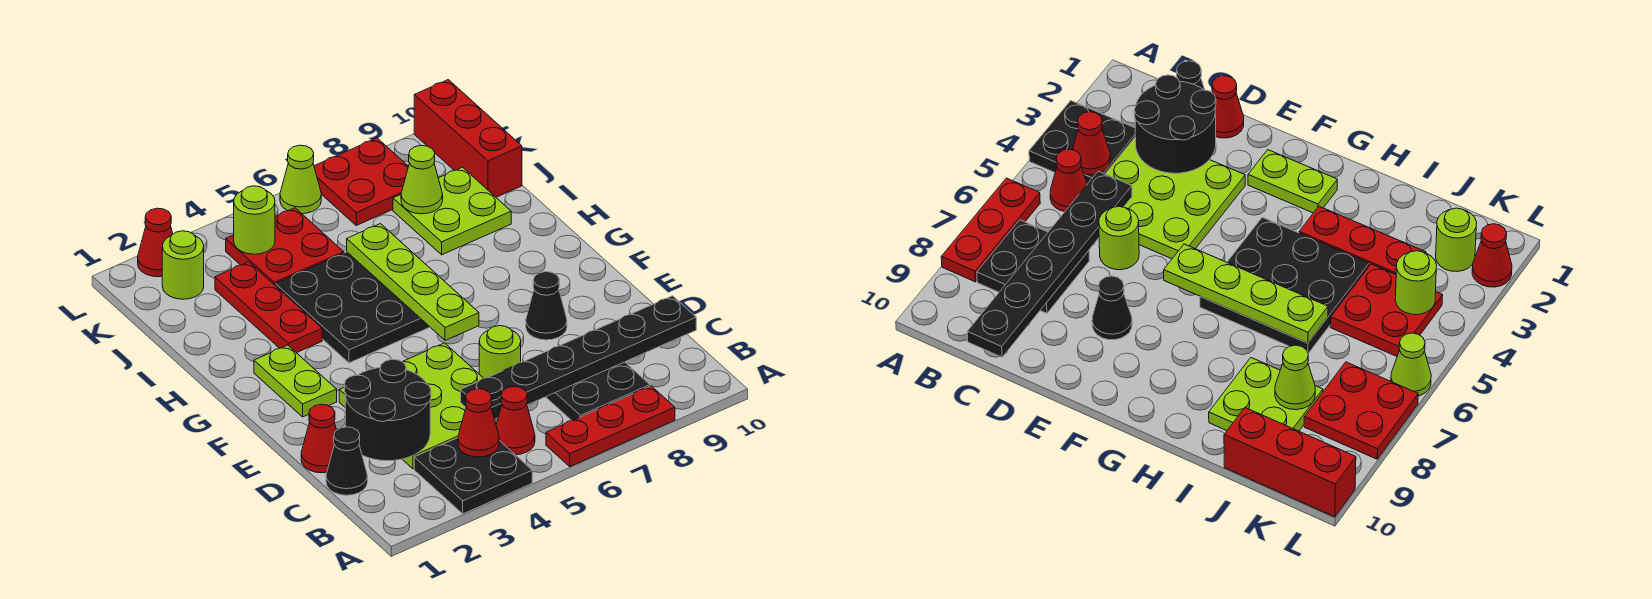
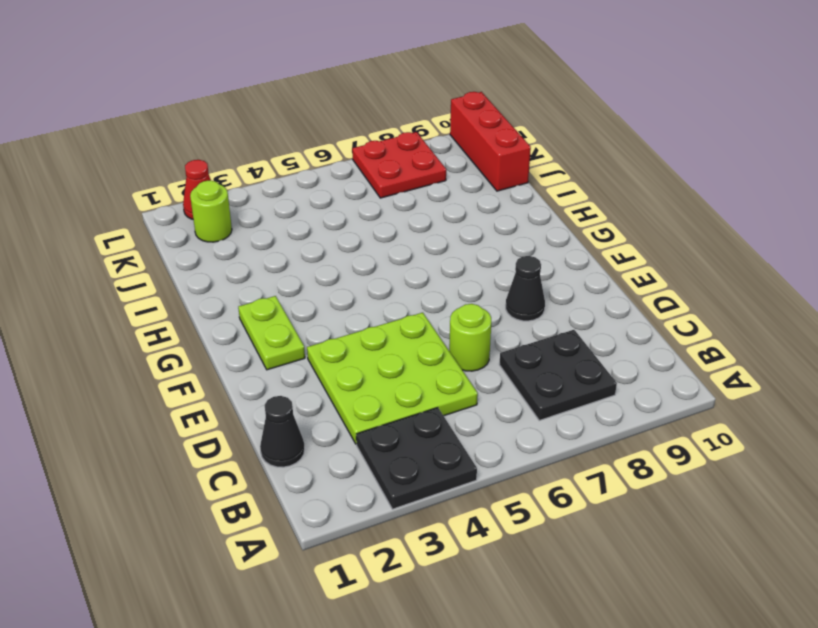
none -> red plate A6:A8 level 1
none -> red cone B5 level 1
none -> red cone D1 level 1

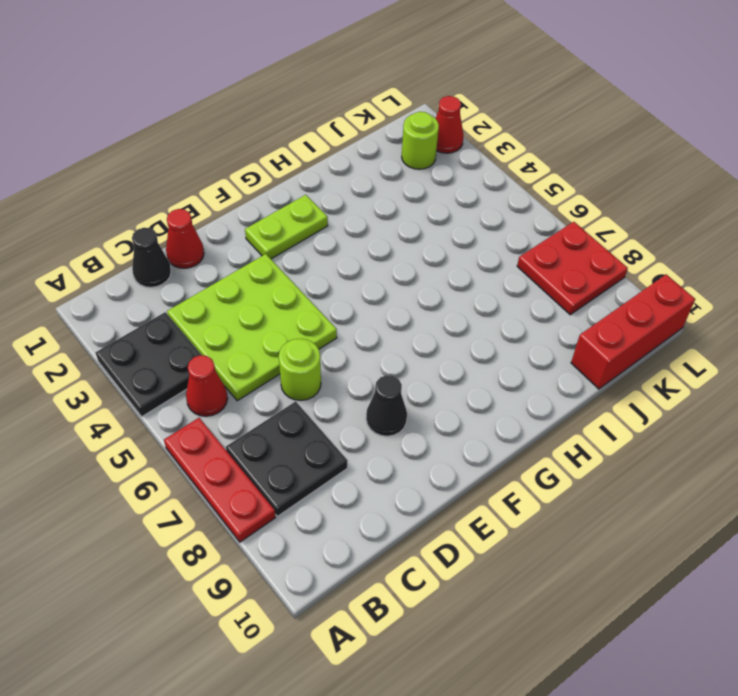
none -> black plate G4:I6 level 1
none -> red plate H3:J3 level 1
none -> lime plate I8:J9 level 1

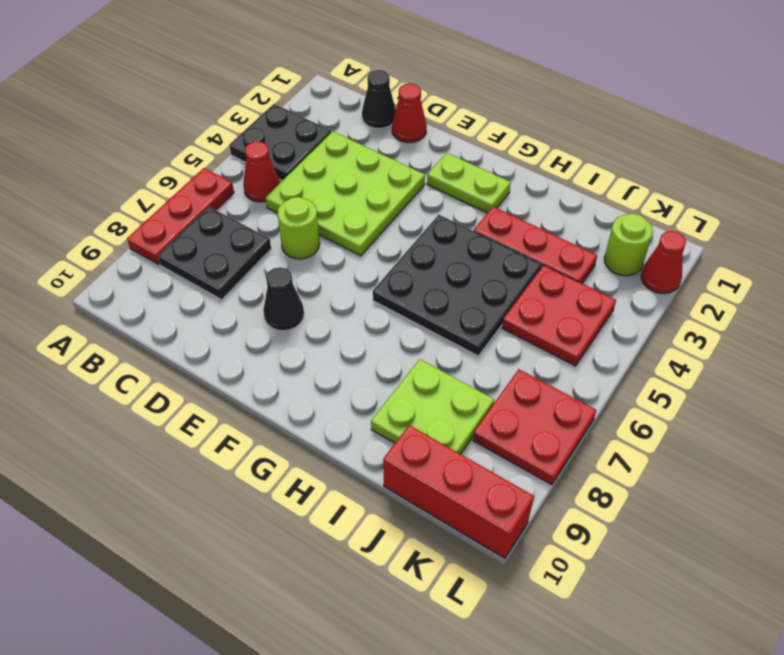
none -> lime cone L6 level 1
none -> red cone B4 level 2
none -> black round brick C2:D3 level 2

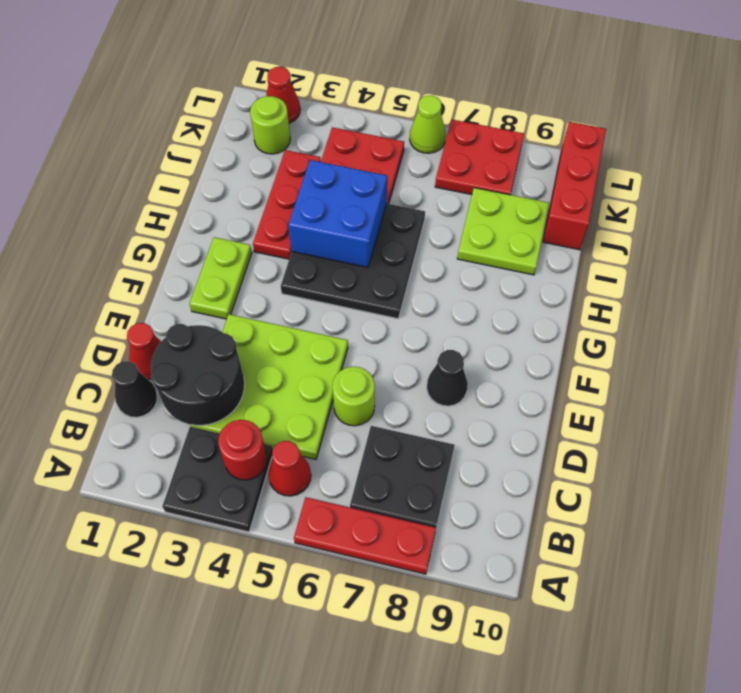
red round brick B4 level 2 -> red cone B4 level 2
blue brick H4:I5 level 2 -> none
none -> black plate C5:C10 level 2
none -> lime plate F6:I6 level 2
none -> lime cone J8 level 2

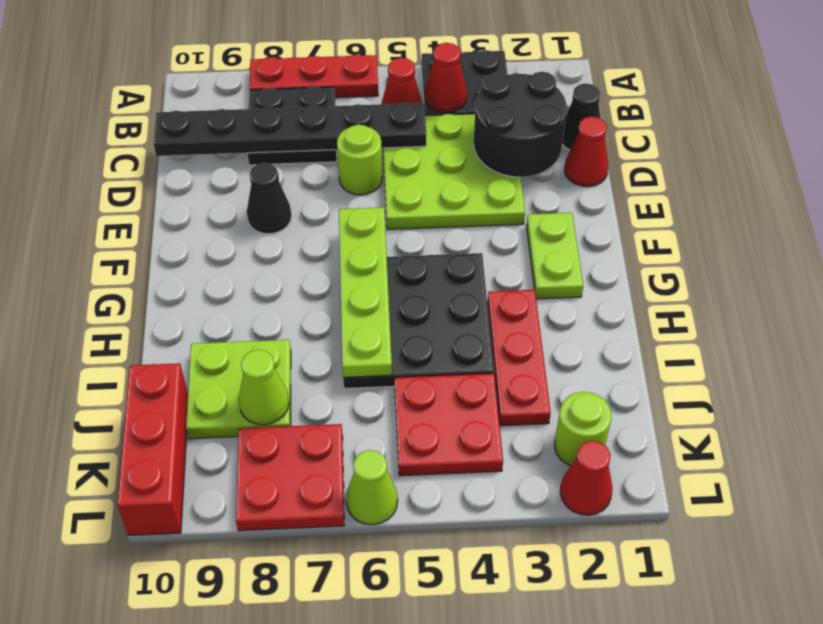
none -> lime round brick K4 level 2

